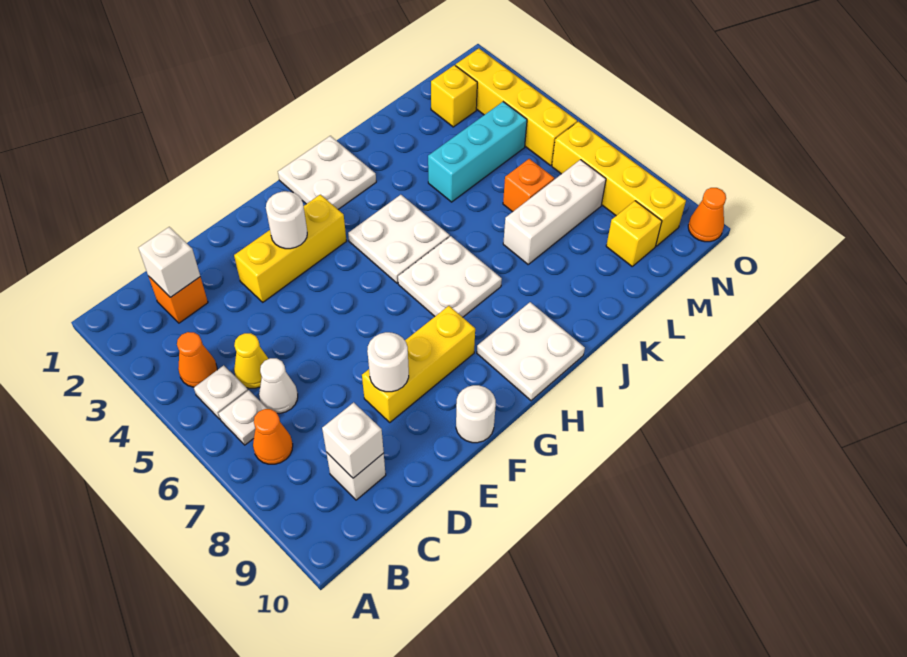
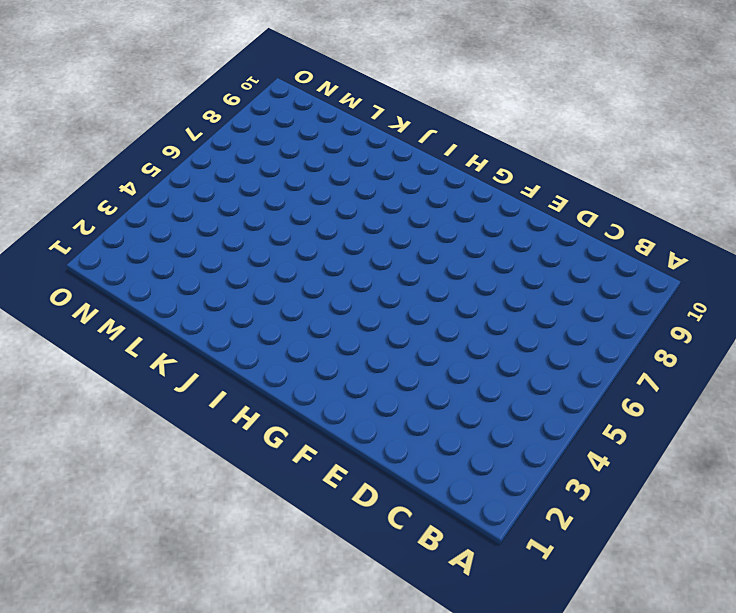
none -> orange cone B4 level 1
none -> white plate B5 level 1
none -> white plate B6 level 1

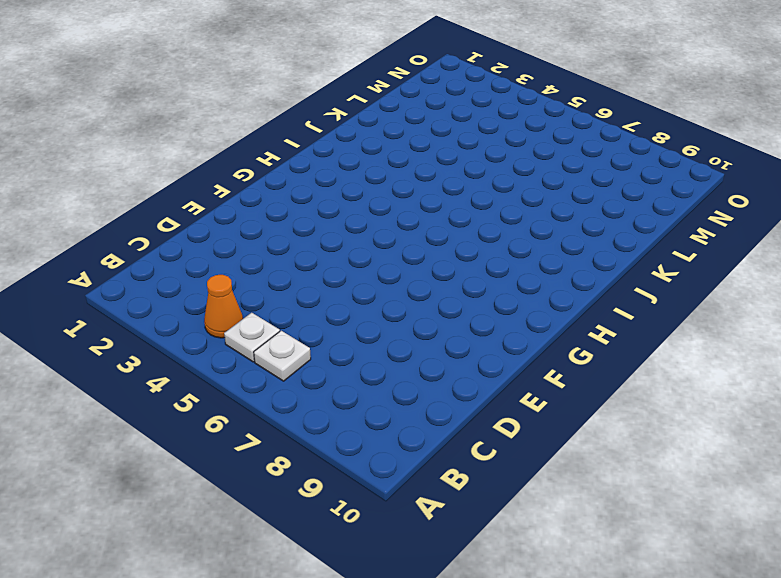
none -> orange cone B7 level 1
none -> orange brick C2 level 1
none -> yellow cone C5 level 1

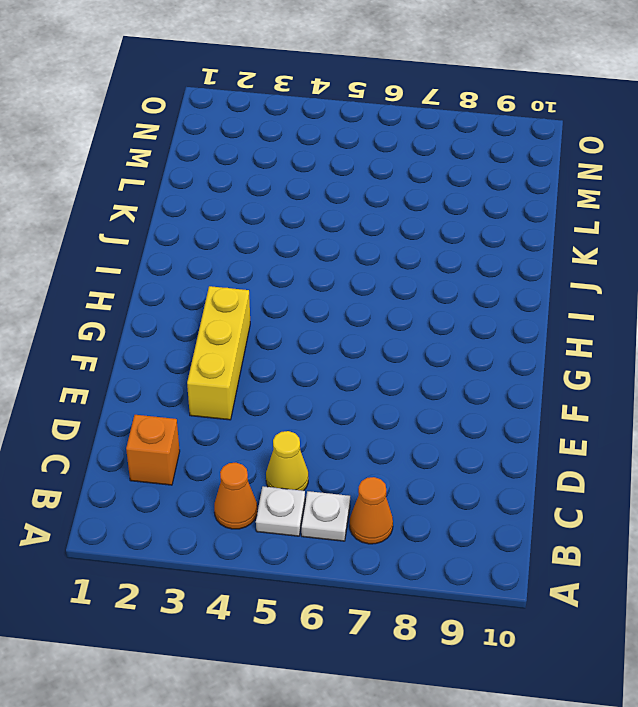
none -> white cone C6 level 1
none -> white brick C9 level 1
none -> yellow brick E8:G8 level 1

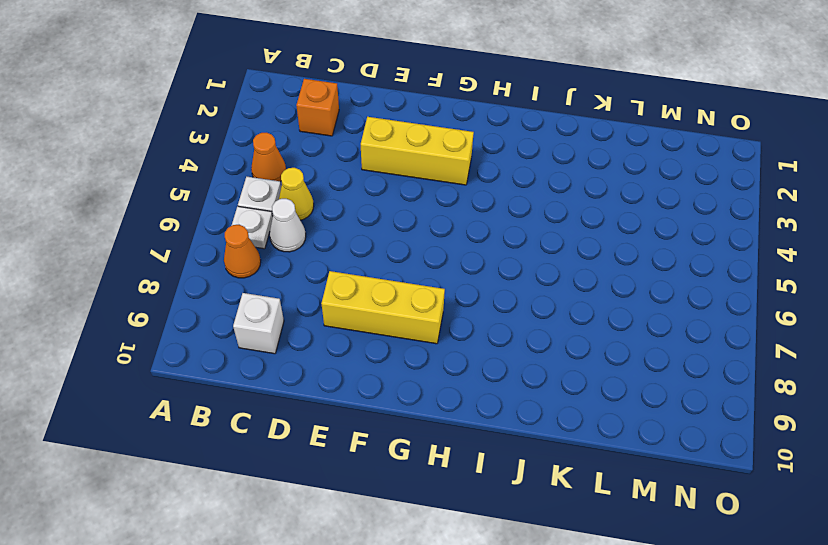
none -> white round brick F10 level 1
none -> white plate H1:I2 level 1
none -> white plate H4:I5 level 1

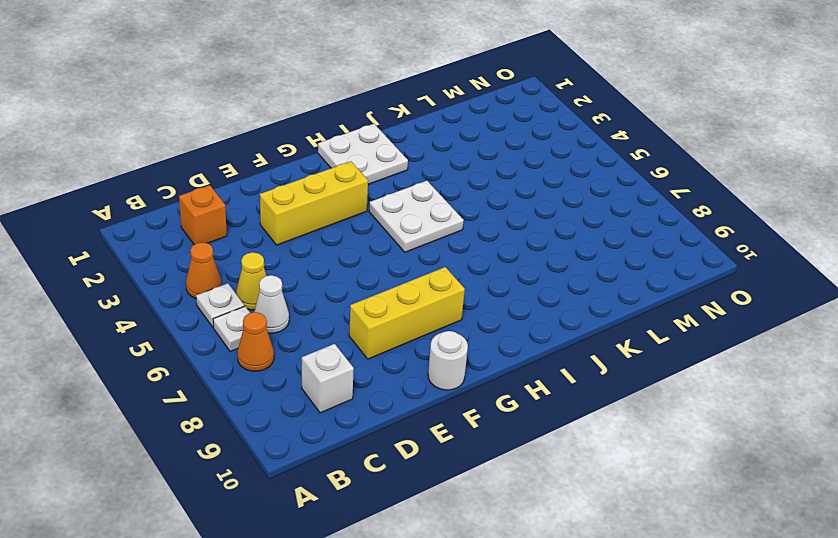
none -> white plate H6:I7 level 1
none -> white plate H9:I10 level 1
none -> cyan brick K4:M4 level 1

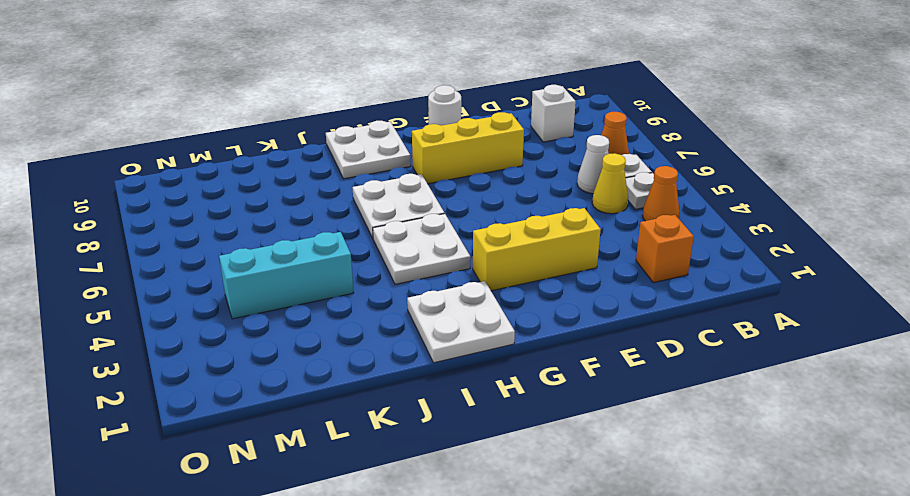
none -> white brick K7:M7 level 1
none -> orange brick L6 level 1
none -> yellow brick M2 level 1

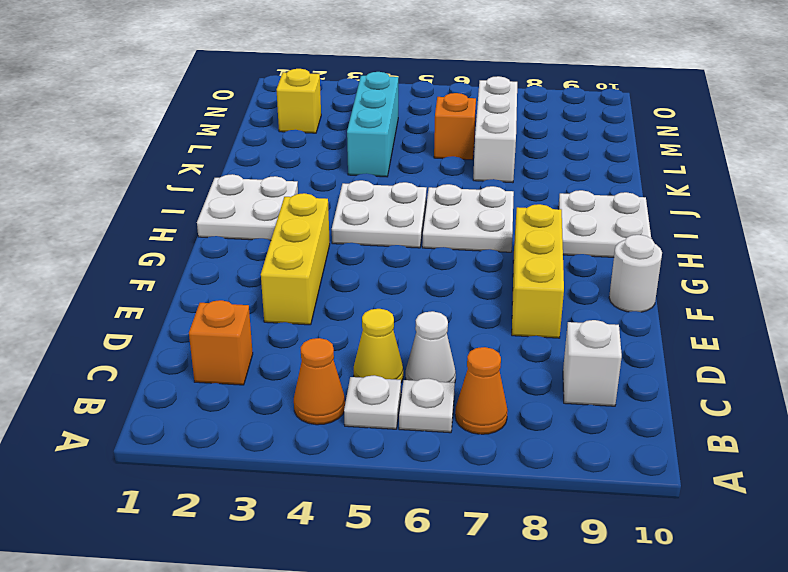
none -> yellow brick M9 level 1
none -> yellow brick N2:N5 level 1
none -> yellow brick N6:N9 level 1

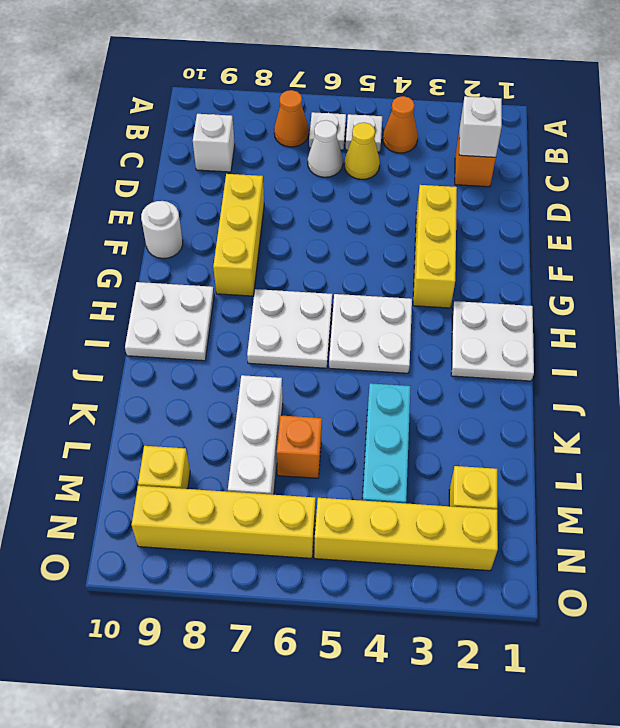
none -> orange cone O10 level 1
none -> white brick C9 level 2
none -> white round brick E8 level 2

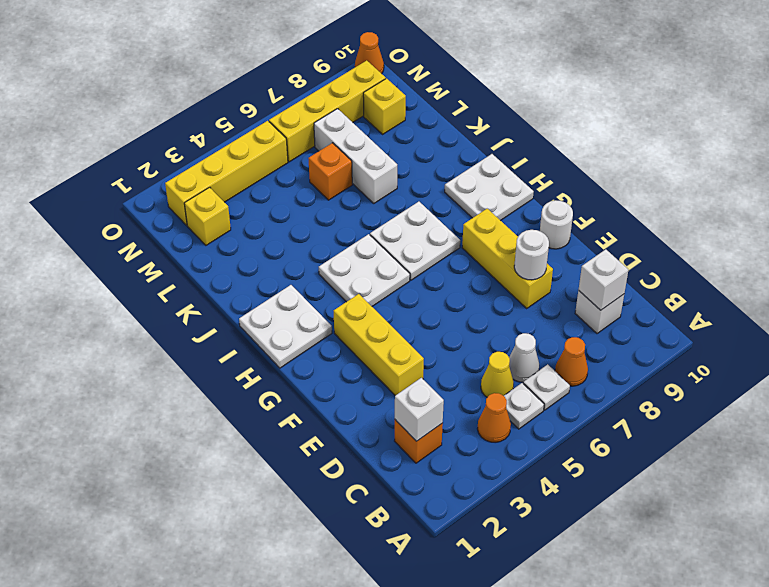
none -> cyan brick K4:M4 level 1
none -> white round brick F3 level 2

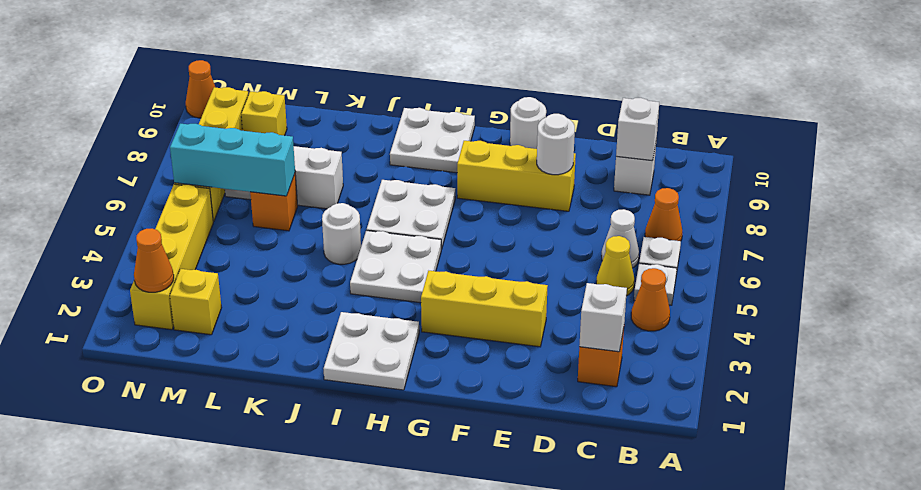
white round brick J5 level 1 -> white round brick F3 level 2
cyan brick L6:N6 level 2 -> cyan brick K4:M4 level 1
orange cone N2 level 2 -> none

